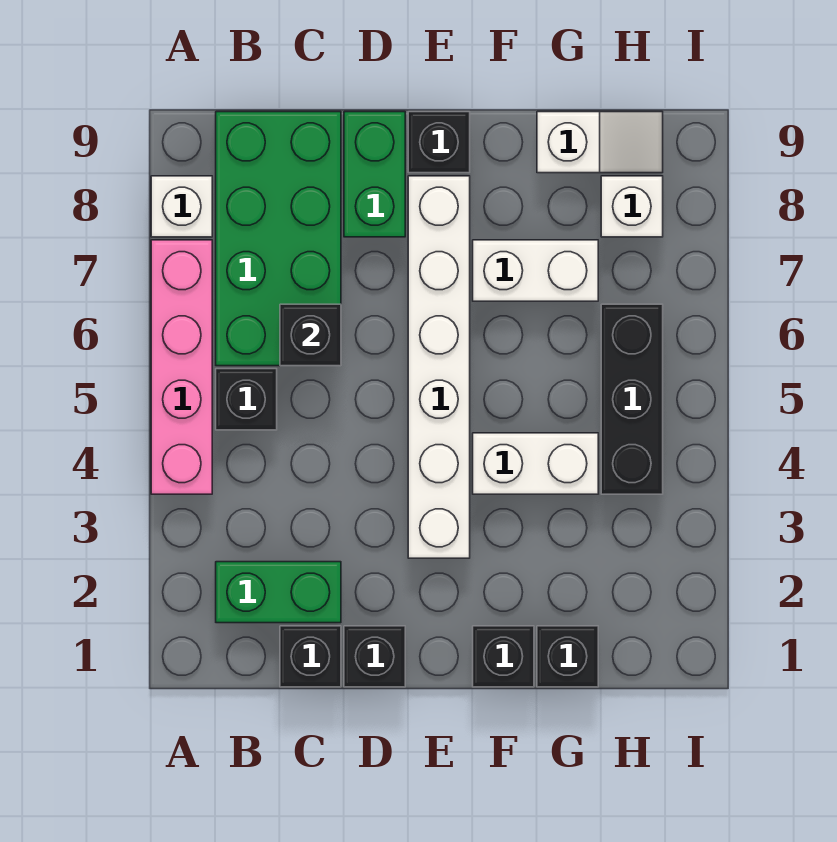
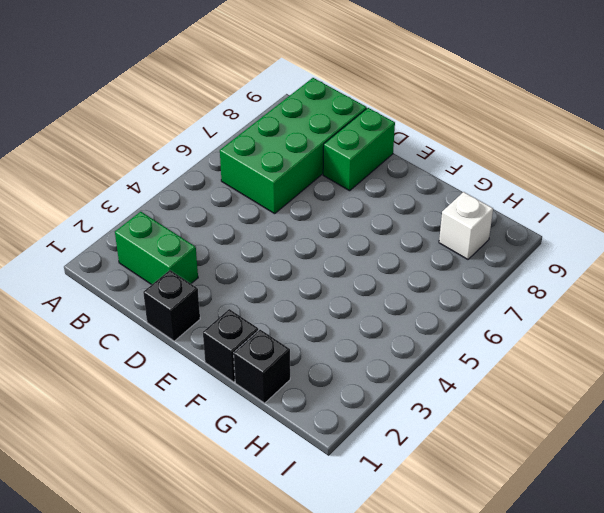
none -> pink brick A4:A7 level 1
none -> white brick A8 level 1
none -> black brick B5 level 1

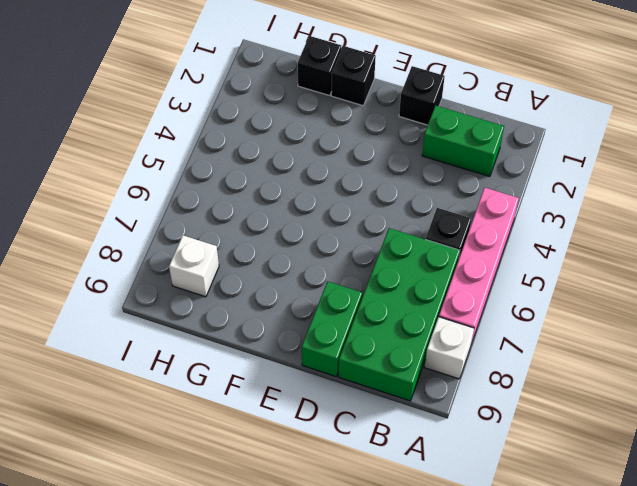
none -> black brick C1 level 1
none -> white brick E3:E8 level 1
none -> black brick E9 level 1

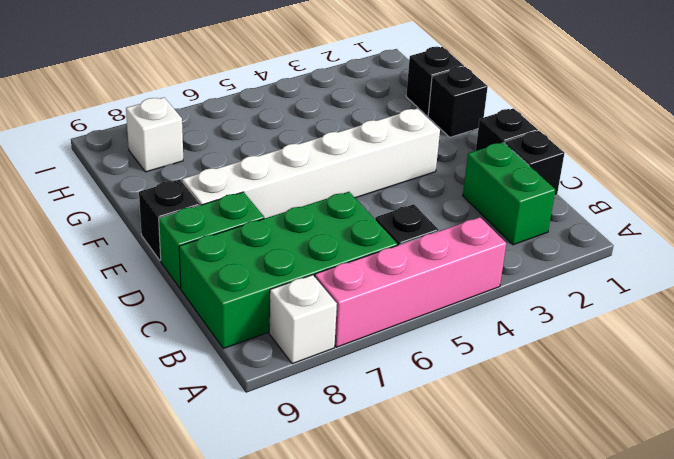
none -> white brick F4:G4 level 1
none -> white brick F7:G7 level 1
none -> white slope G9:H9 level 1 top G

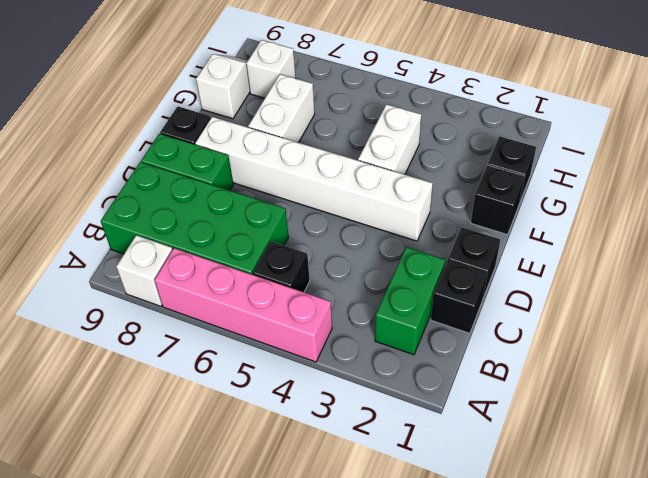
none -> black brick H4:H6 level 1
none -> black brick C6 level 2

